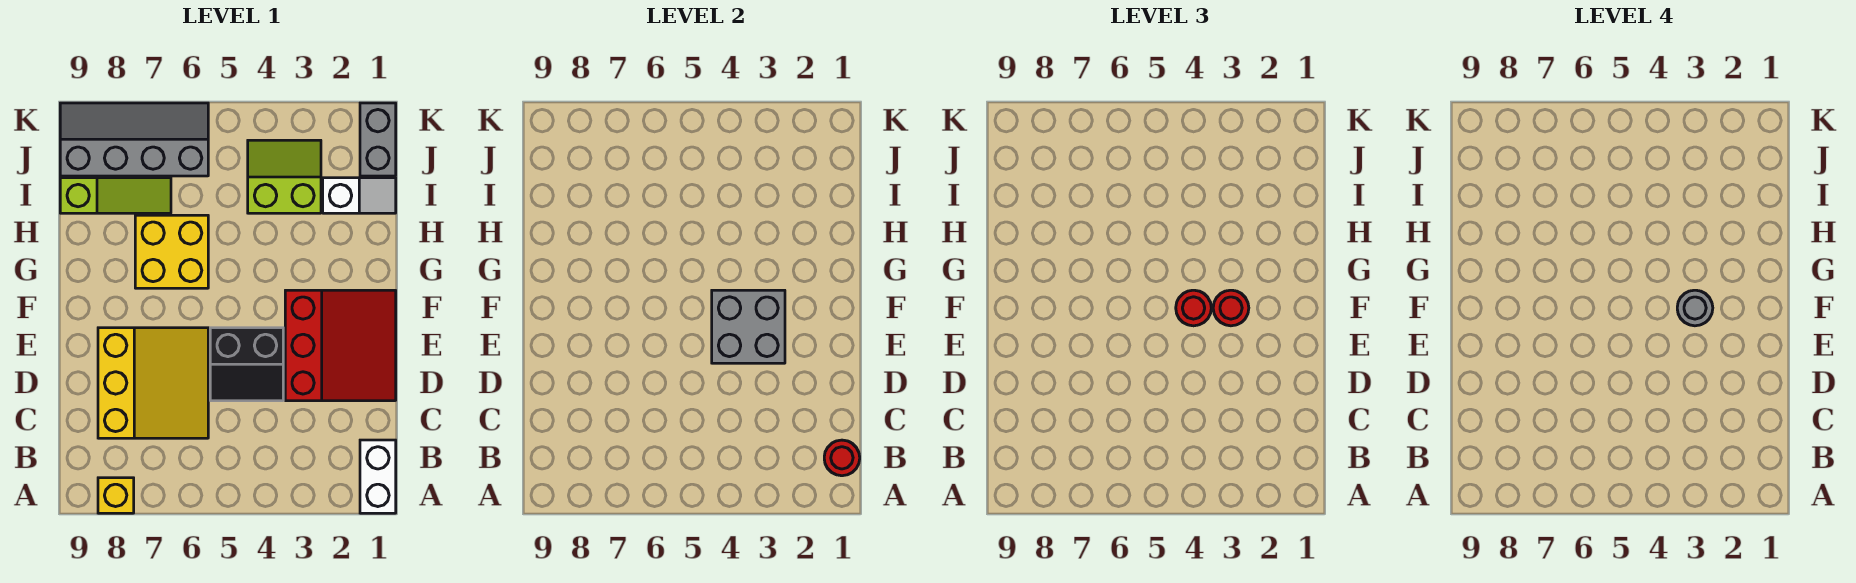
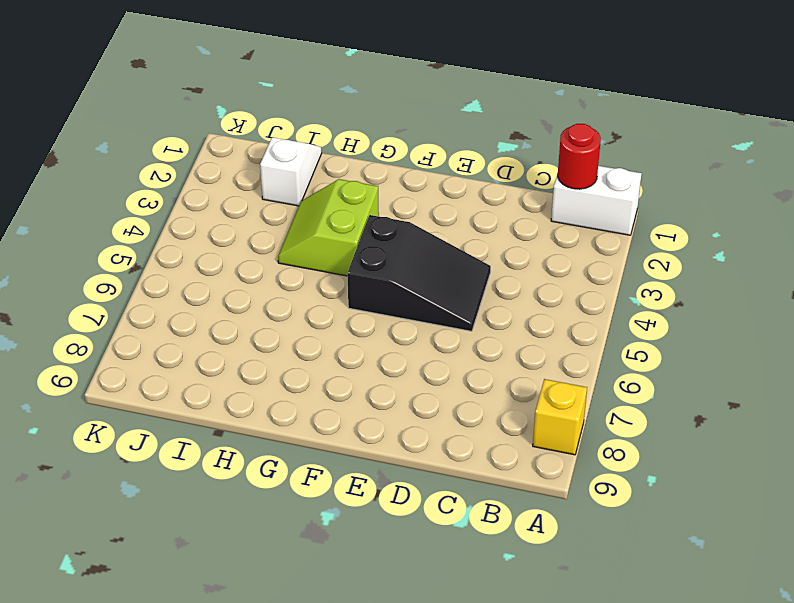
black slope D4:F5 level 1 top F -> black slope D4:E5 level 1 top E
lime slope G3:H4 level 1 top G -> lime slope I3:J4 level 1 top I
none -> yellow slope C6:E8 level 1 top 8
none -> red slope D1:F3 level 1 top 3
none -> yellow brick G6:H7 level 1

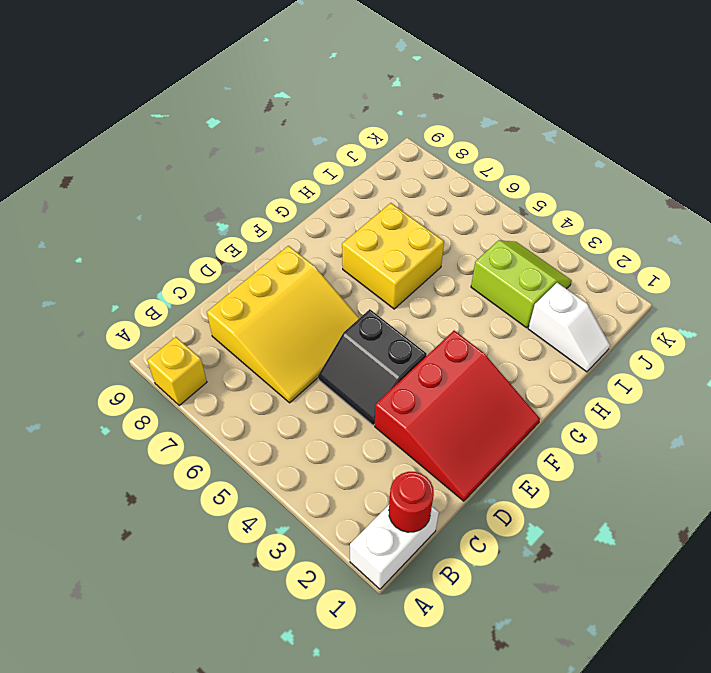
none -> lime slope I7:I9 level 1 top 9
none -> grey brick J1:K1 level 1
none -> grey slope J6:K9 level 1 top J

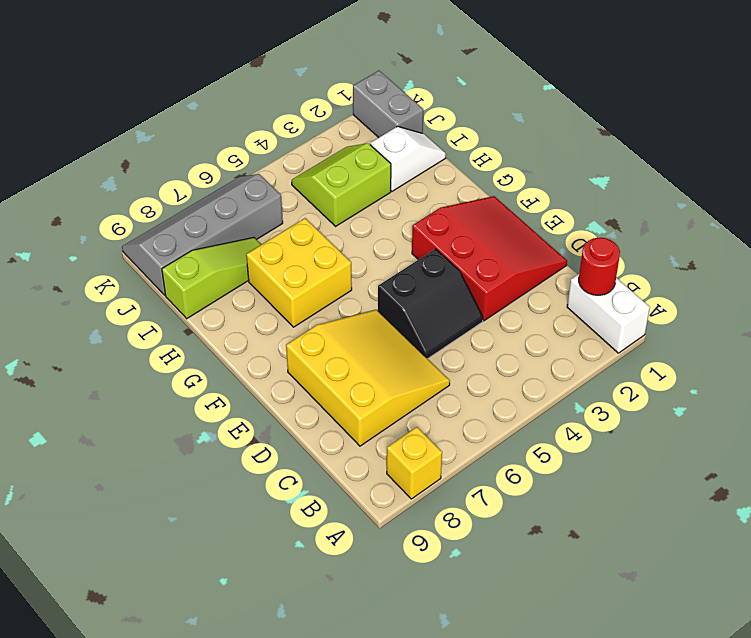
none -> grey brick E3:F4 level 2
none -> red round brick F3 level 3
none -> red round brick F4 level 3

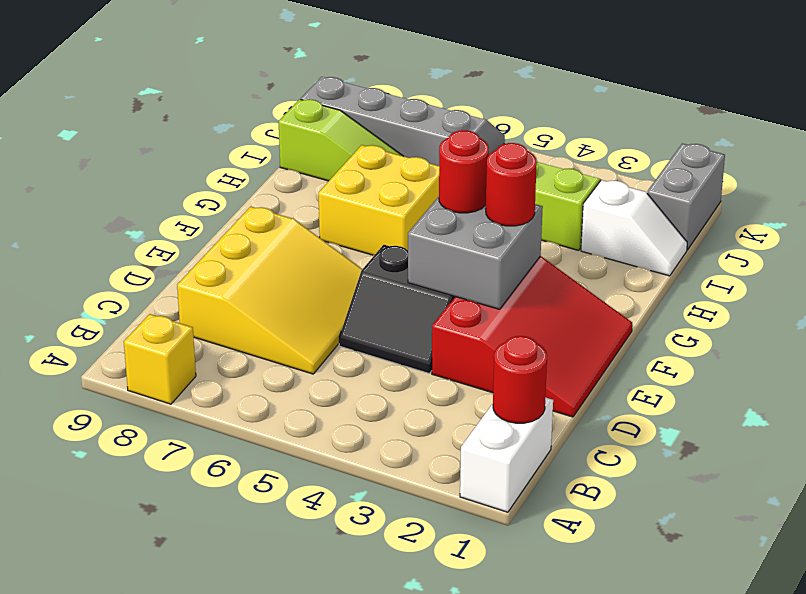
none -> grey round brick F3 level 4

